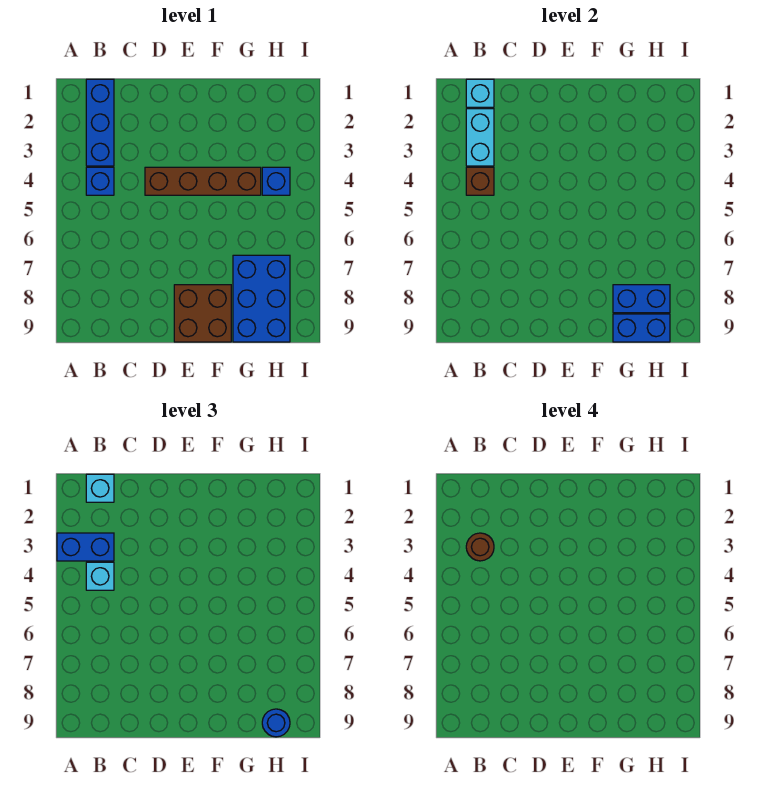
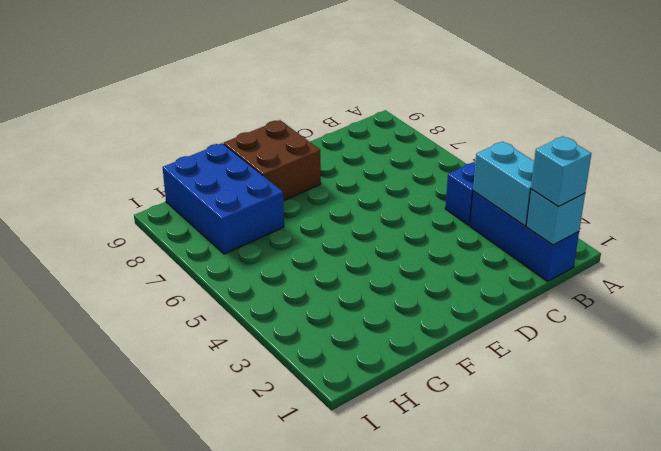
none -> brown brick D4:G4 level 1
none -> blue brick H4 level 1
none -> brown brick B4 level 2

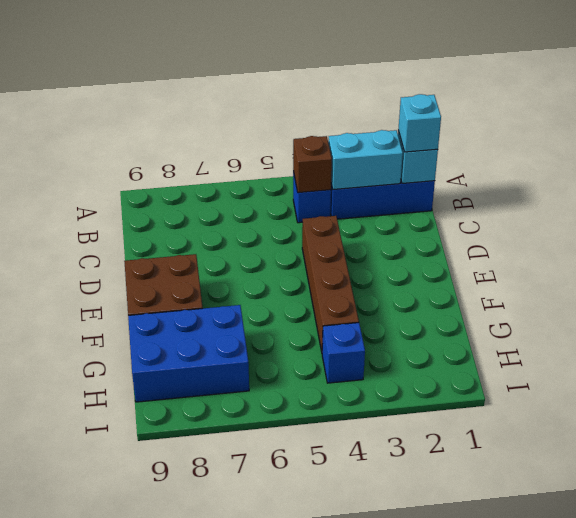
none -> blue brick G8:H8 level 2
none -> blue brick G9:H9 level 2
none -> blue brick A3:B3 level 3

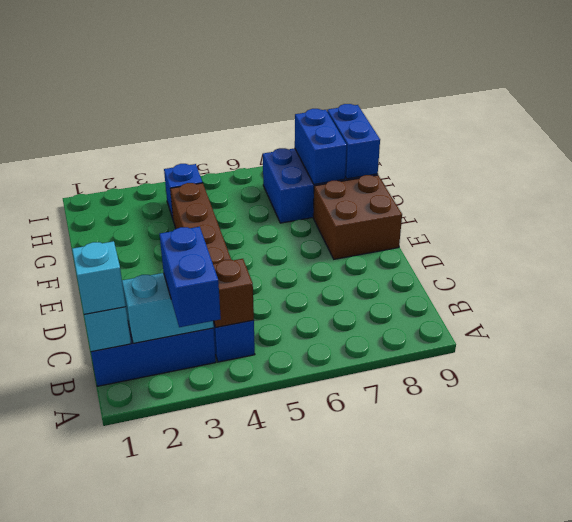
none -> cyan brick B4 level 3
none -> blue round brick H9 level 3
none -> brown round brick B3 level 4

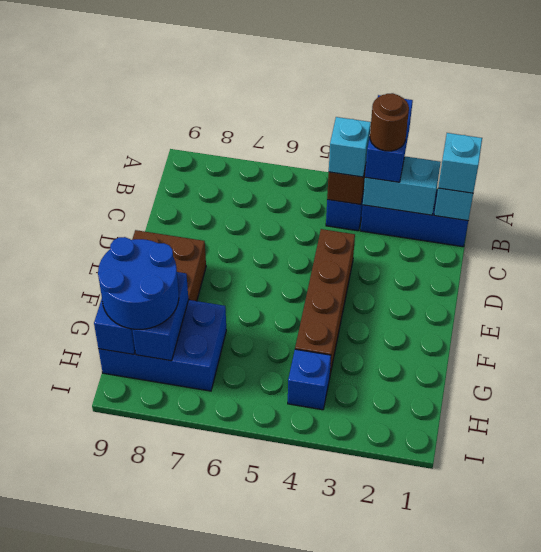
blue round brick G8:H9 level 3 -> blue round brick H9 level 3

